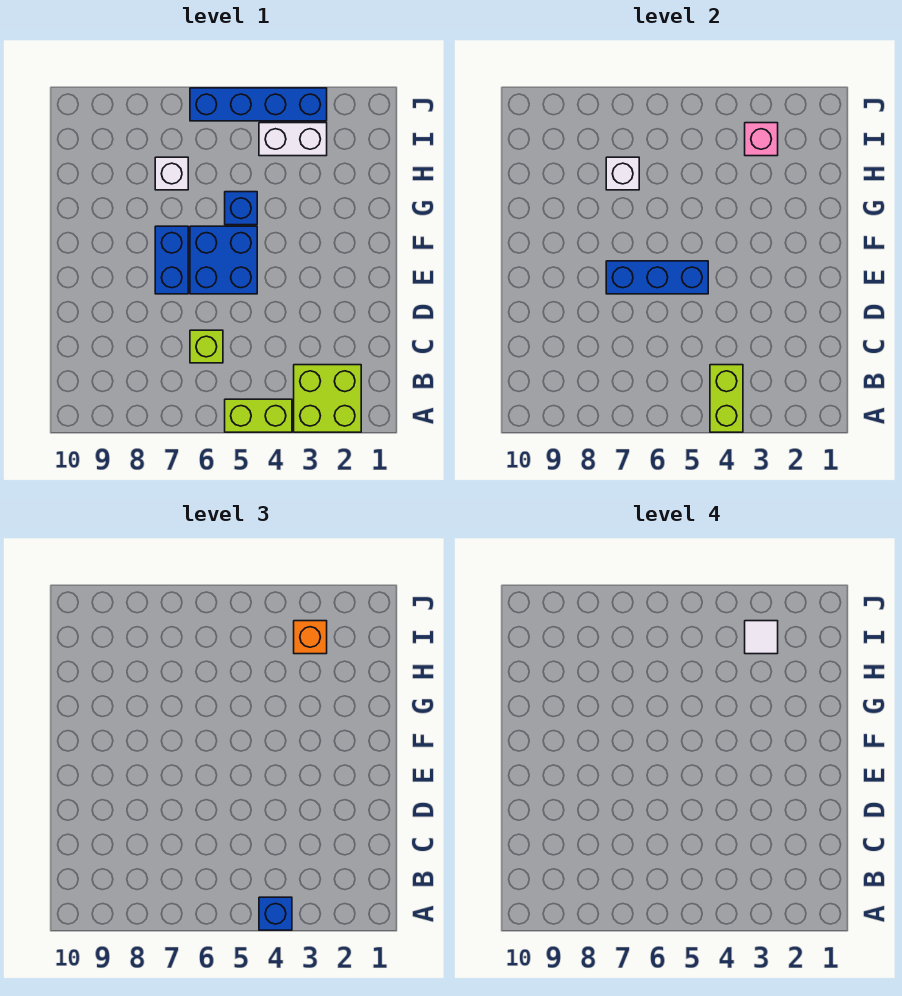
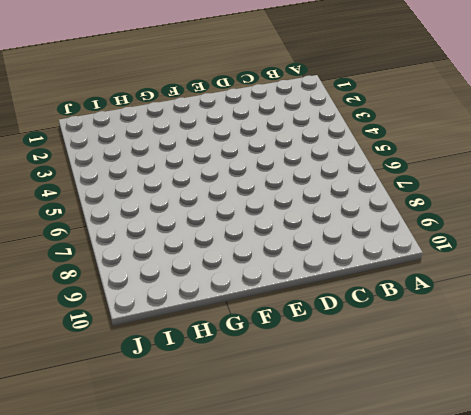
none -> lime brick A2:B3 level 1
none -> lime brick A4:A5 level 1
none -> lime brick C6 level 1

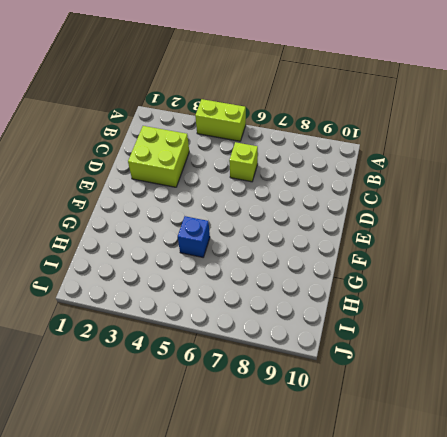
lime brick C2:D3 level 1 -> lime brick A2:B3 level 1
none -> blue brick E5:F6 level 1
none -> blue brick E7:F7 level 1
none -> white brick H7 level 1

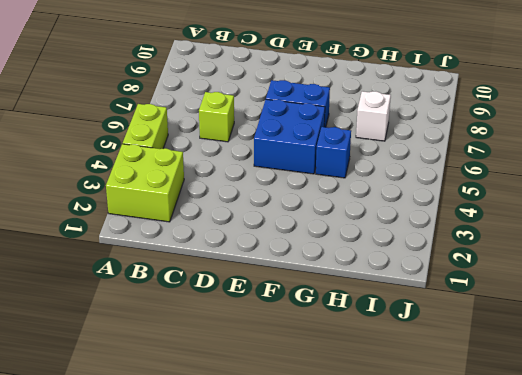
none -> white brick I3:I4 level 1
none -> blue brick J3:J6 level 1
none -> lime brick A4:B4 level 2

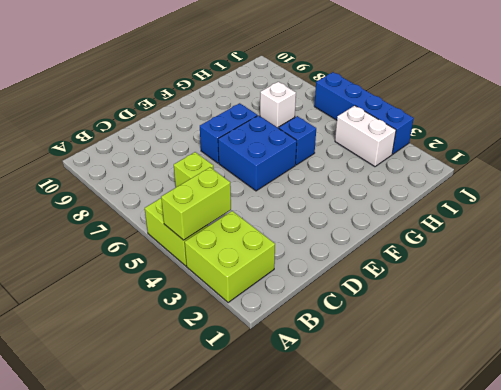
none -> blue brick E5:E7 level 2
none -> white brick H7 level 2
none -> pink brick I3 level 2

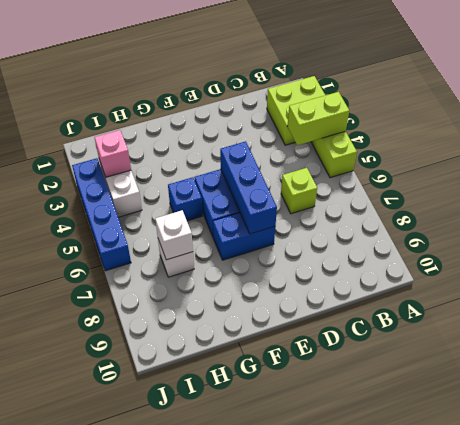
none -> blue brick A4 level 3
none -> orange brick I3 level 3
none -> white tile I3 level 4

